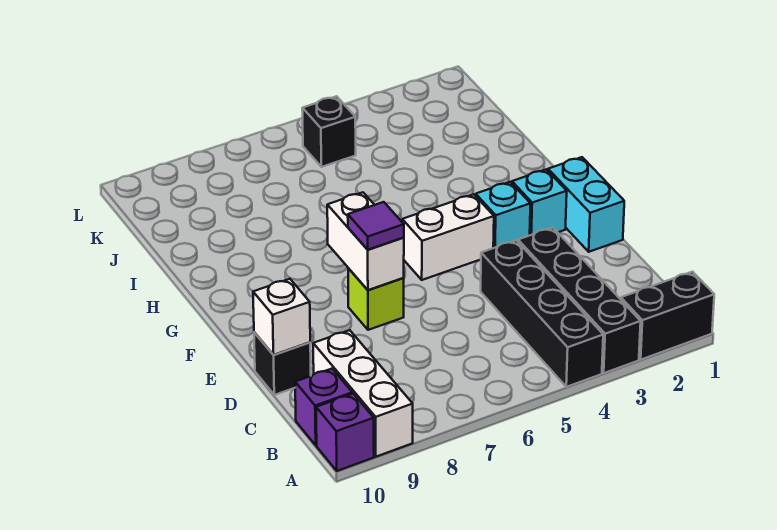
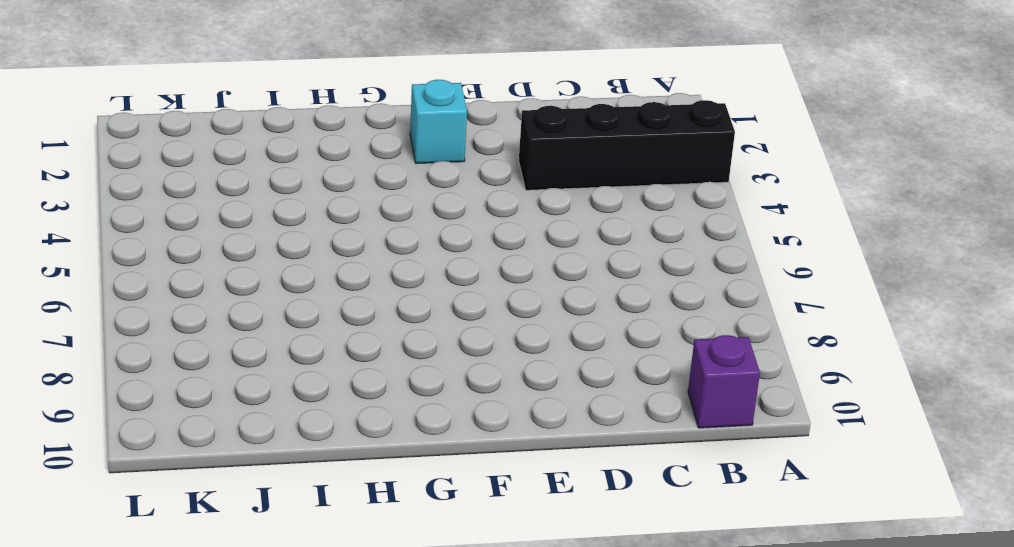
none -> black brick A1:A2 level 1
none -> black brick A4:D4 level 1
none -> white brick A9:C9 level 1

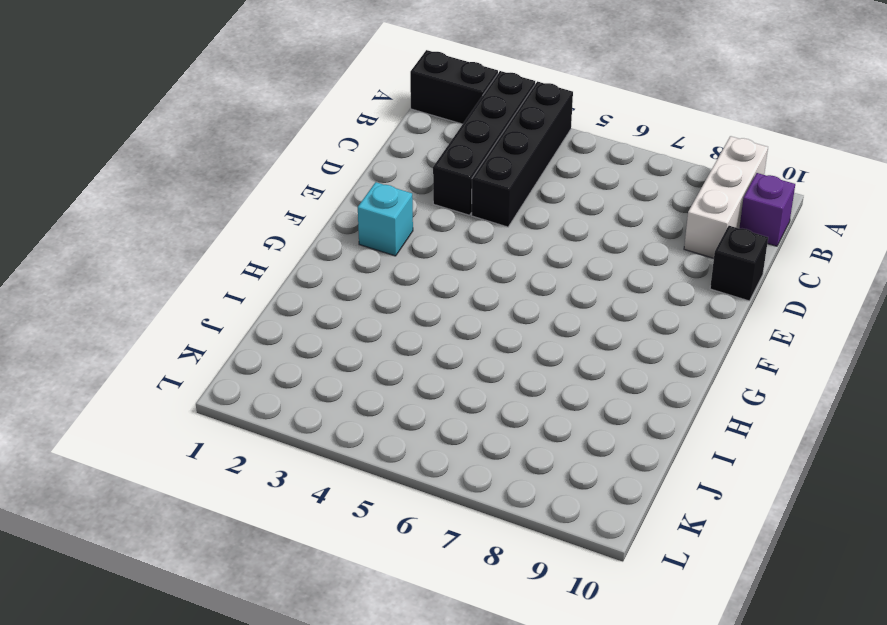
none -> purple brick A10 level 1
none -> cyan brick E1:F1 level 1
none -> lime brick E7 level 1

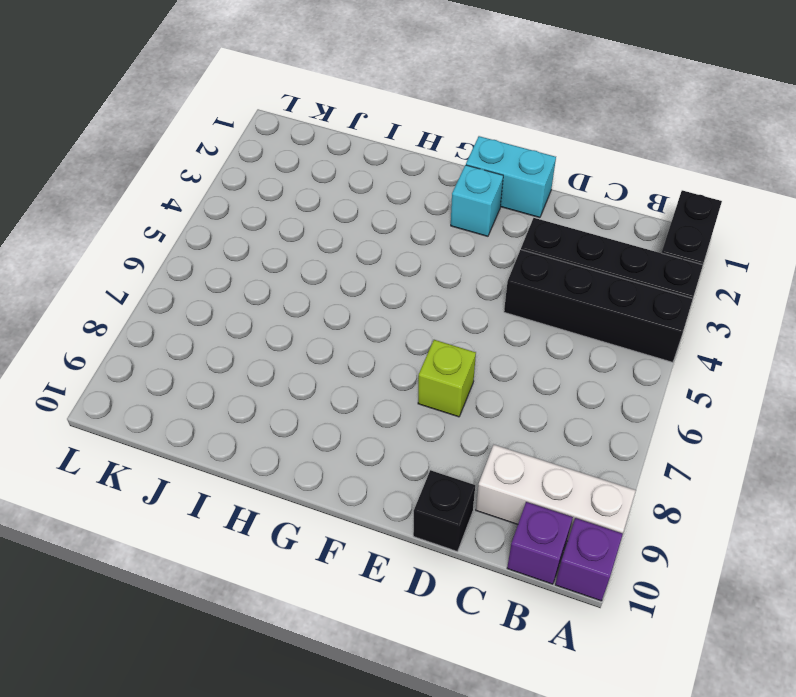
none -> cyan brick F3 level 1
none -> white brick F4:F5 level 1
none -> black brick K5 level 1

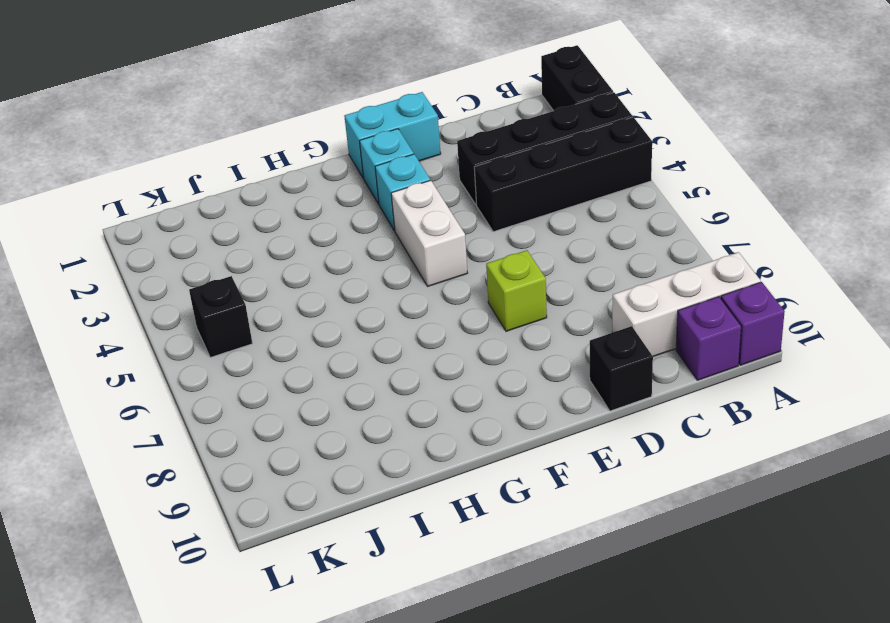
none -> white brick D10 level 2
none -> white brick E7:F7 level 2
none -> purple tile E7 level 3

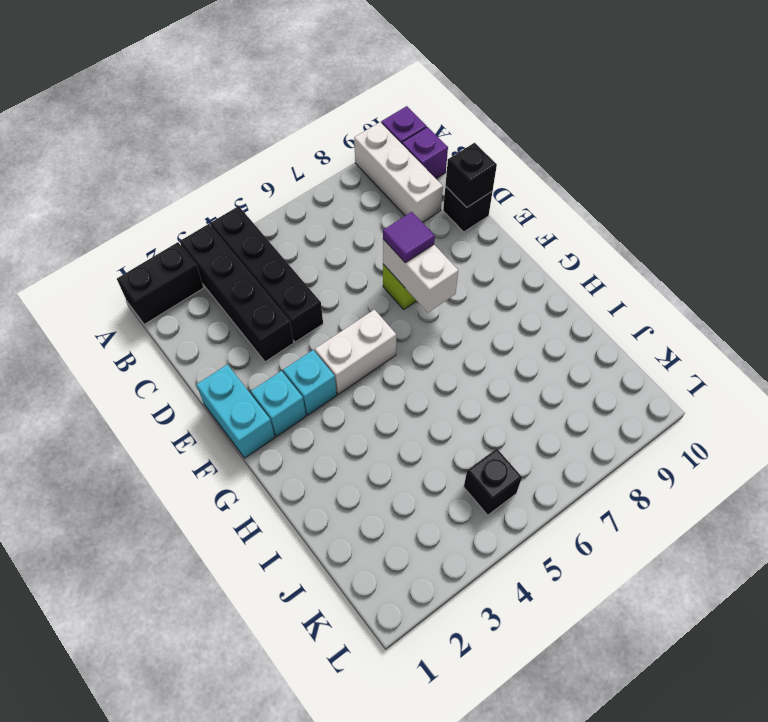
black brick D10 level 2 -> white brick D10 level 2

